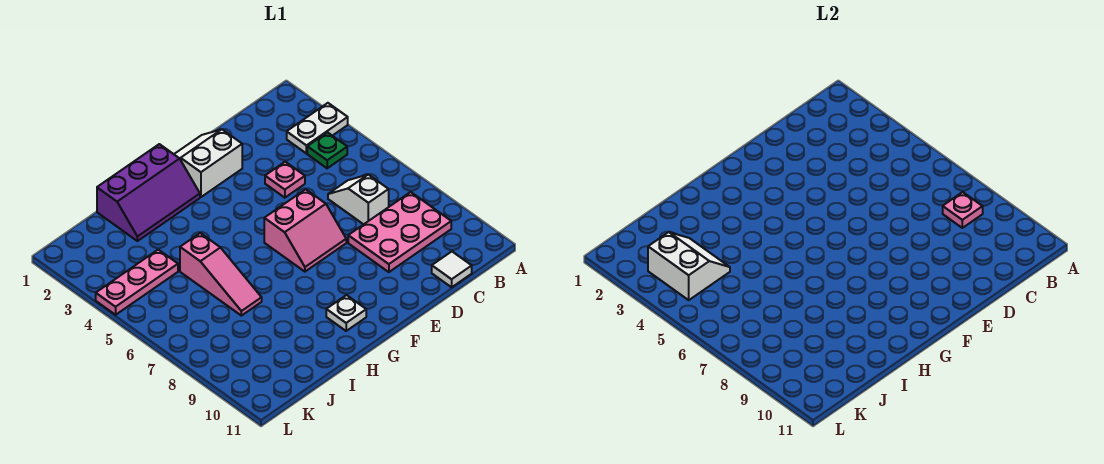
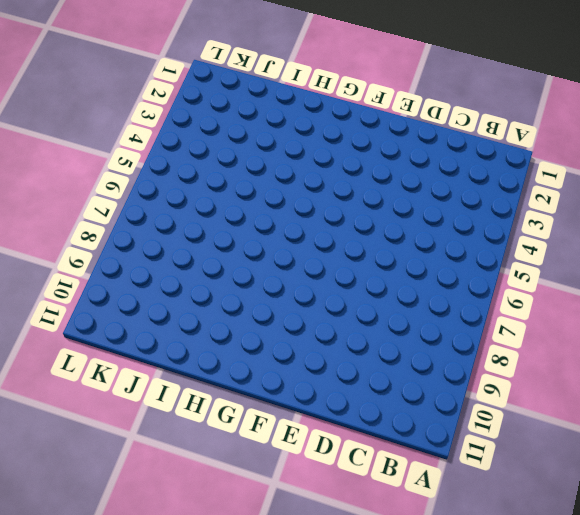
none -> white plate A3:B3 level 1
none -> green plate B4 level 1
none -> pink plate B8:D9 level 1

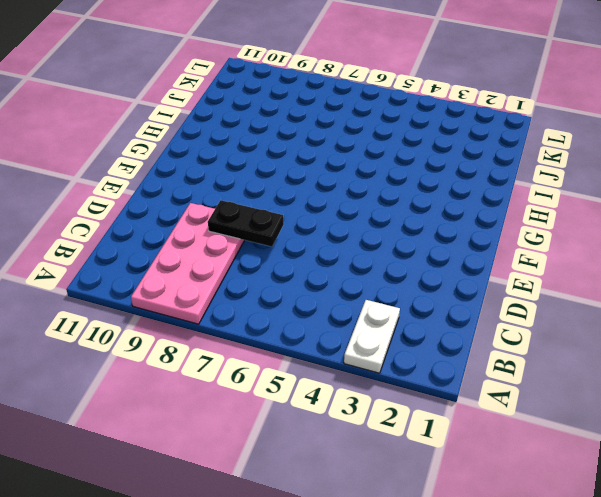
pink plate A8:D9 level 1 -> pink plate B8:D9 level 1
black plate D7:D8 level 2 -> none
none -> green plate B4 level 1
none -> white slope C6:C7 level 1 top 7
none -> white tile C11 level 1

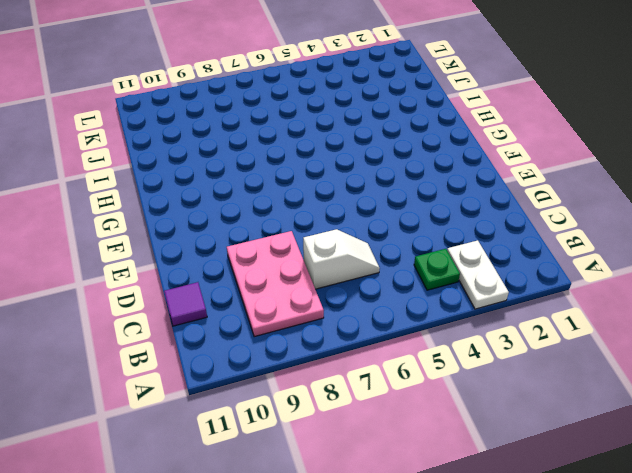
purple tile C11 level 1 -> white tile C11 level 1
none -> pink plate D4 level 1
none -> white slope E1:F2 level 1 top 2
none -> pink slope E6:F7 level 1 top 6

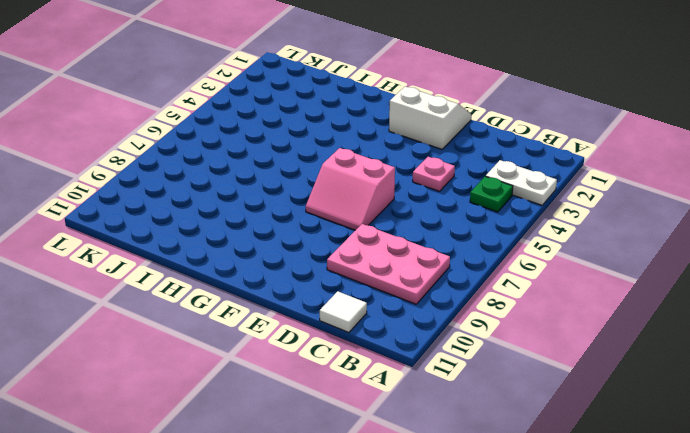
none -> white slope C6:C7 level 1 top 7
none -> purple slope G1:I2 level 1 top 1
none -> white plate G10 level 1

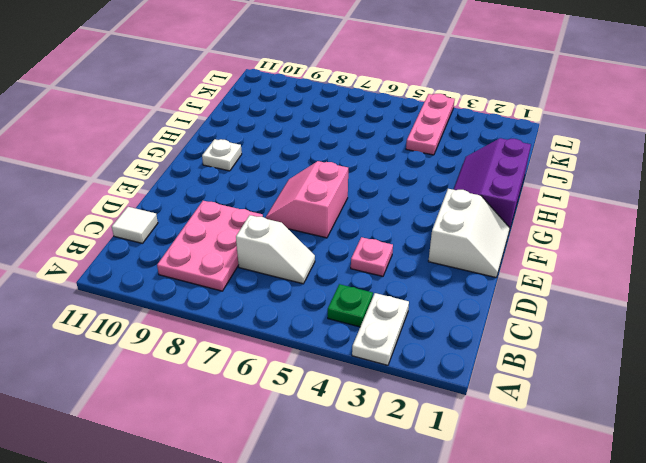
none -> pink slope I5:I7 level 1 top 5
none -> pink plate B8 level 2
none -> white slope J3:K4 level 2 top K

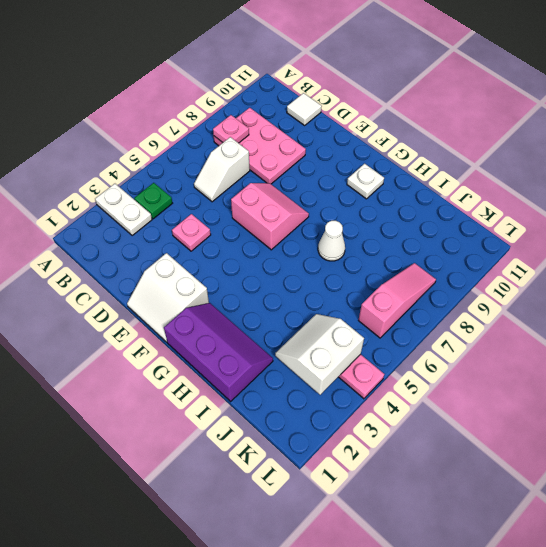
white cone H7 level 1 -> none
pink slope K6:K8 level 1 top 6 -> pink slope I5:I7 level 1 top 5

